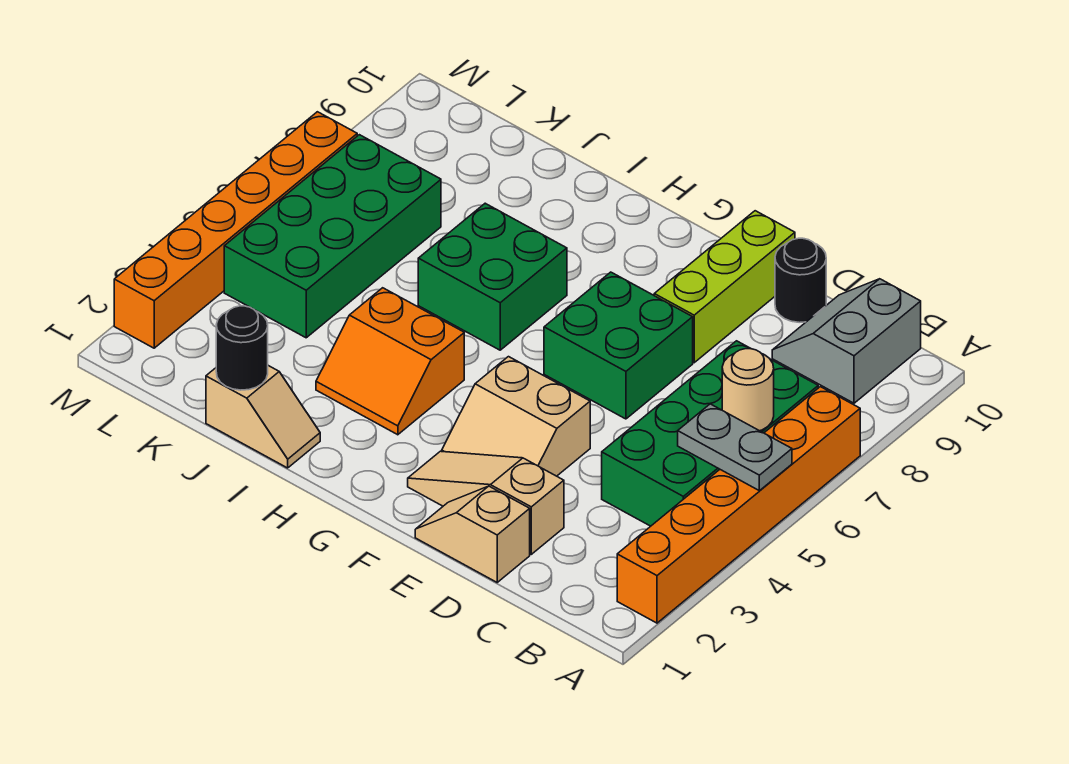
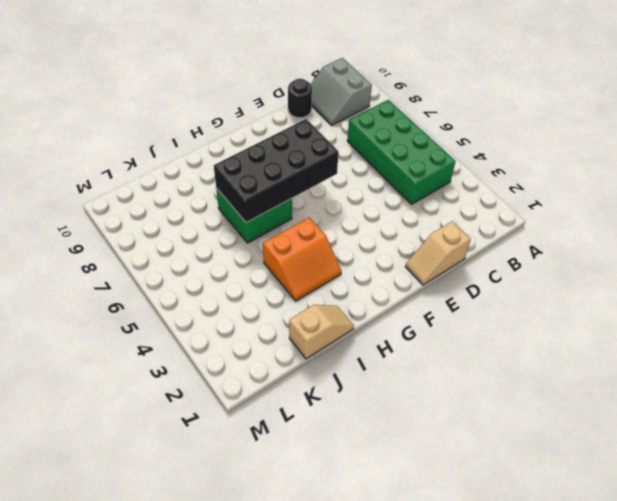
black brick F6:I7 level 2 -> none
none -> orange brick A2:A7 level 1
none -> tan slope D2:F2 level 1 top D
none -> tan slope E3:F4 level 1 top 4

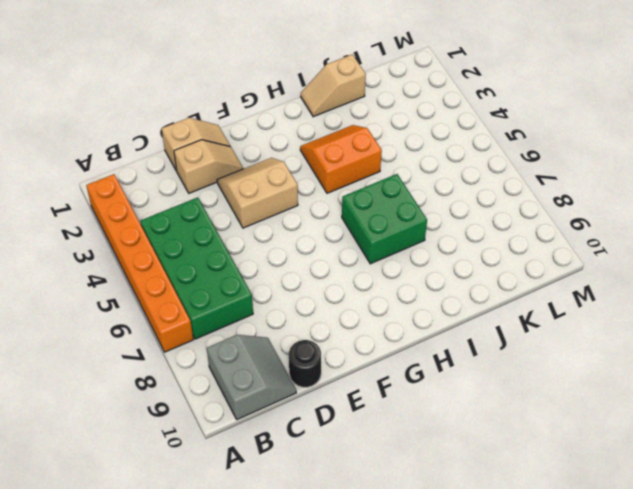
tan slope D2:E2 level 1 top D -> tan slope D2:F2 level 1 top D
none -> green brick E6:F7 level 1
none -> lime brick E8:E10 level 1
none -> green brick K4:L7 level 1

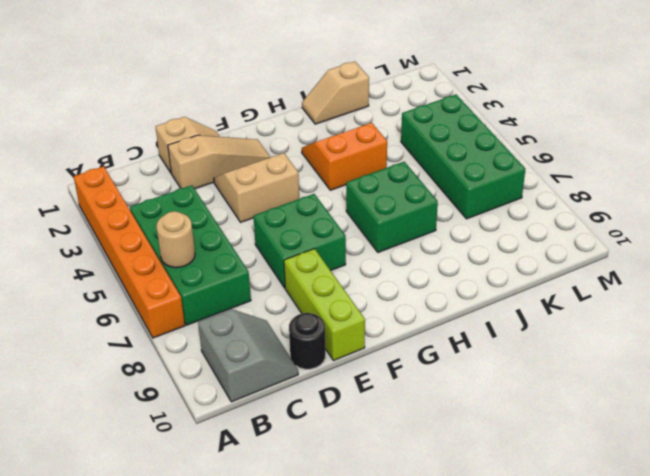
none -> orange brick M2:M7 level 1
none -> grey plate A5:B5 level 2
none -> black round brick J1 level 2

